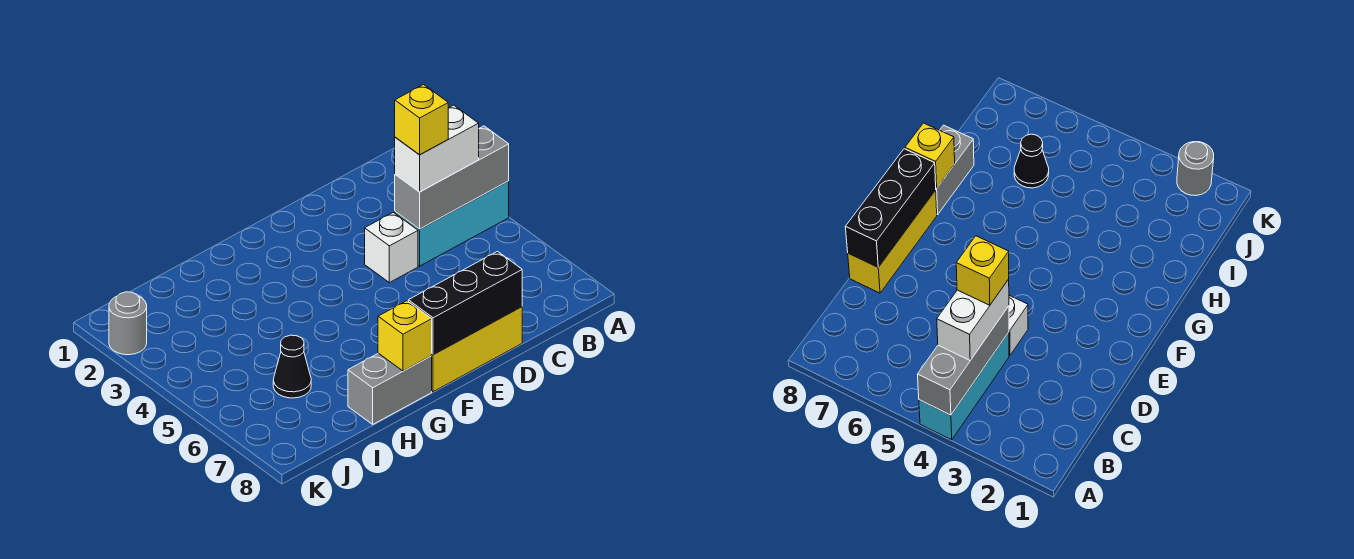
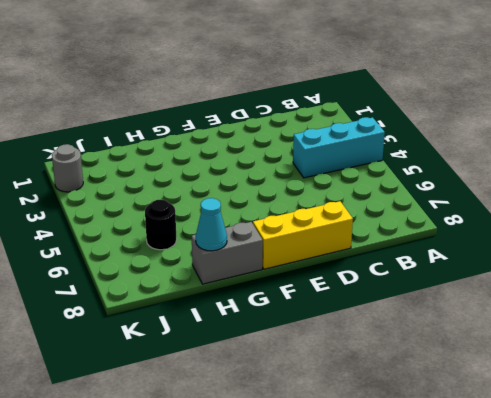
cyan cone H8 level 2 -> none
black round brick I6 level 1 -> black cone I6 level 1
none -> white brick D4 level 1
none -> grey brick A4:C4 level 2

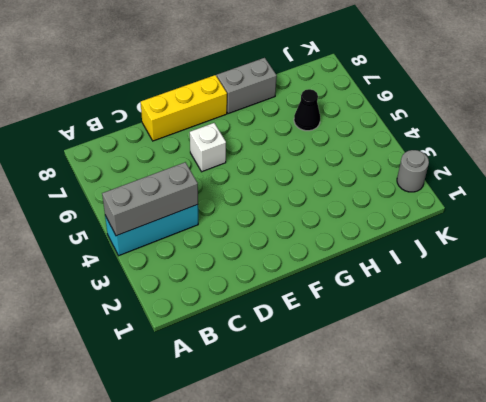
white brick E6 level 1 -> white brick D4 level 1
none -> black brick D8:F8 level 2
none -> yellow brick G8 level 2

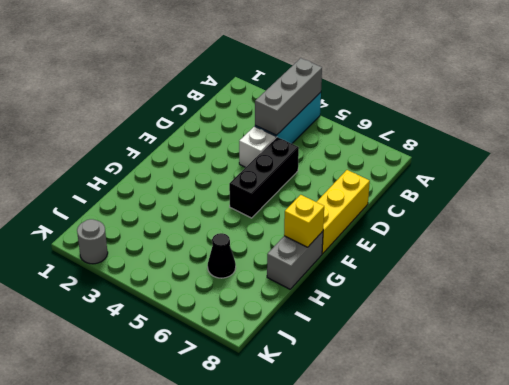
black brick D5:F5 level 1 -> black brick D8:F8 level 2
none -> white brick B4:C4 level 3
none -> yellow brick C4 level 4

